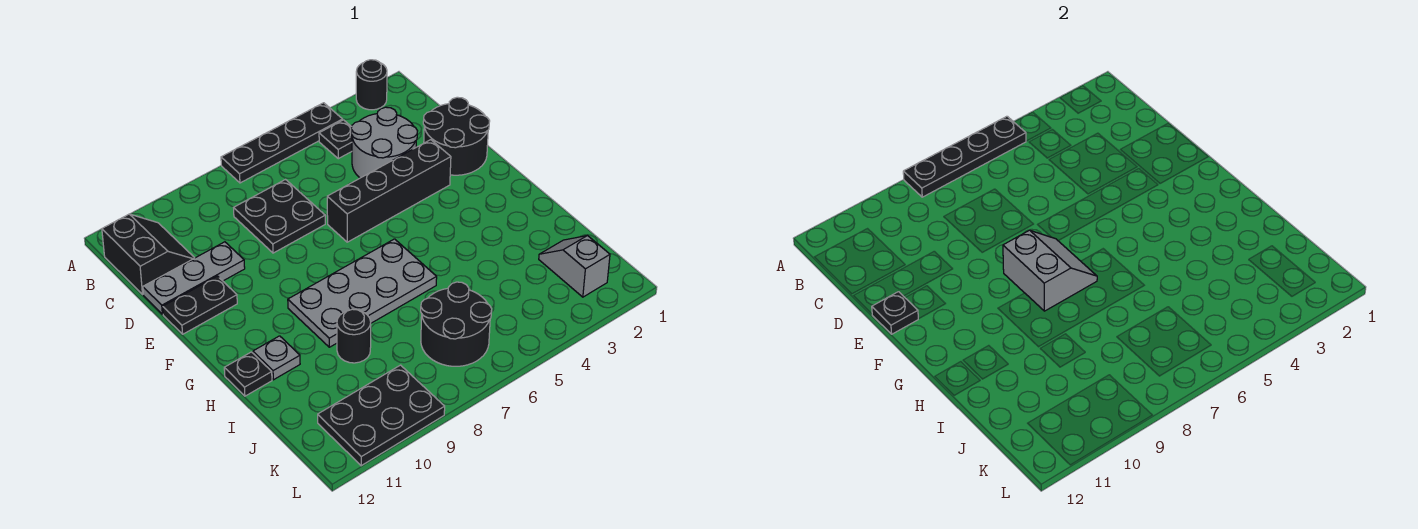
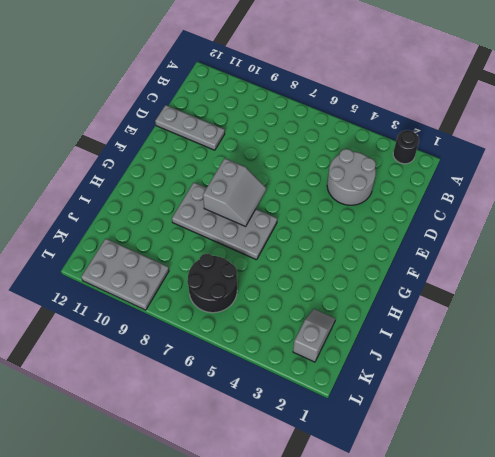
grey plate K9:L11 level 1 -> black plate K9:L11 level 1
none -> black plate A4:A7 level 1
none -> black plate B4 level 1
none -> black slope B11:C12 level 1 top 12

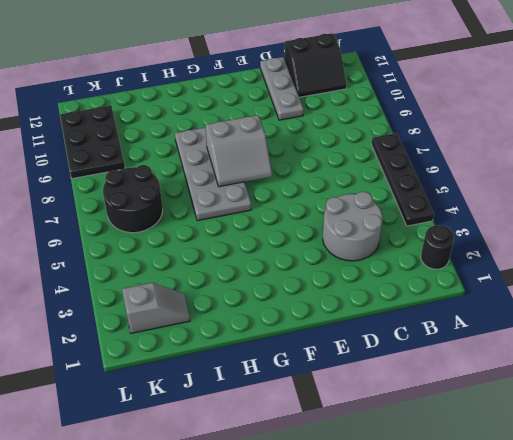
none -> black plate B4 level 1
none -> black plate C7:D8 level 1
none -> black round brick D1:E2 level 1

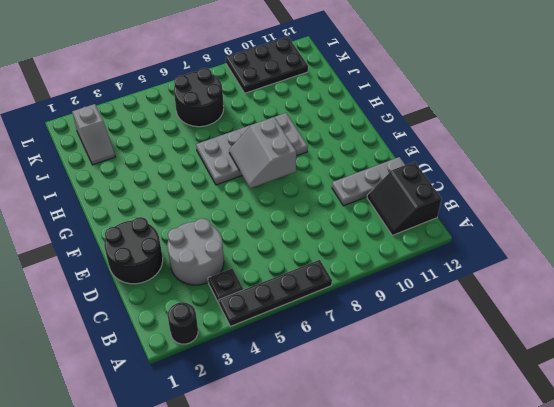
none -> black plate C7:D8 level 1
none -> black brick E3:E6 level 1
none -> black plate E11:E12 level 1

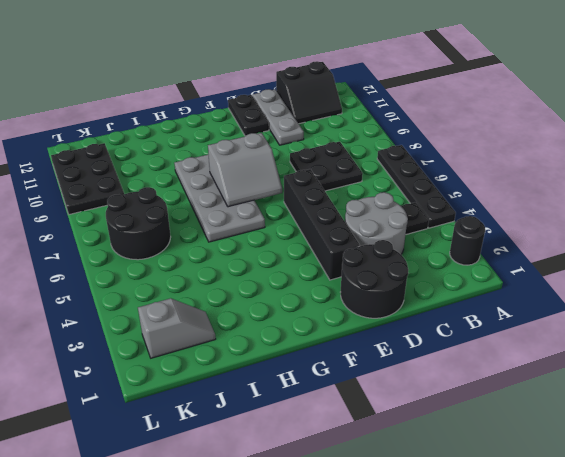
none -> grey plate H11 level 1
none -> black plate H12 level 1
none -> black round brick I9 level 1

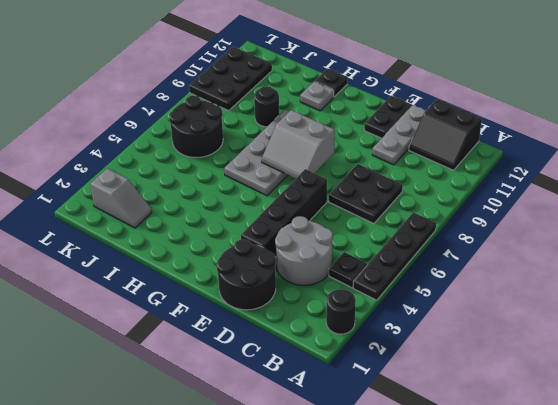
none -> black plate A5:A8 level 2
none -> black plate E12 level 2

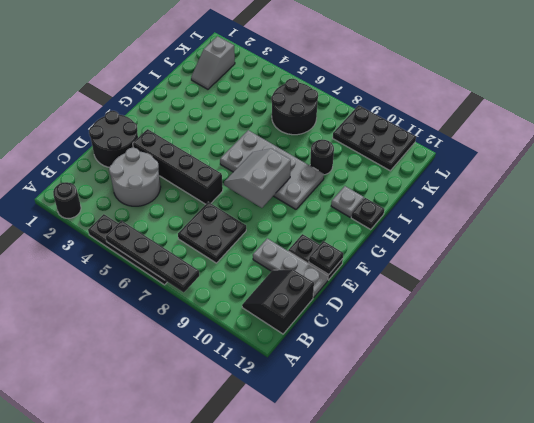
none -> black plate B4 level 1

